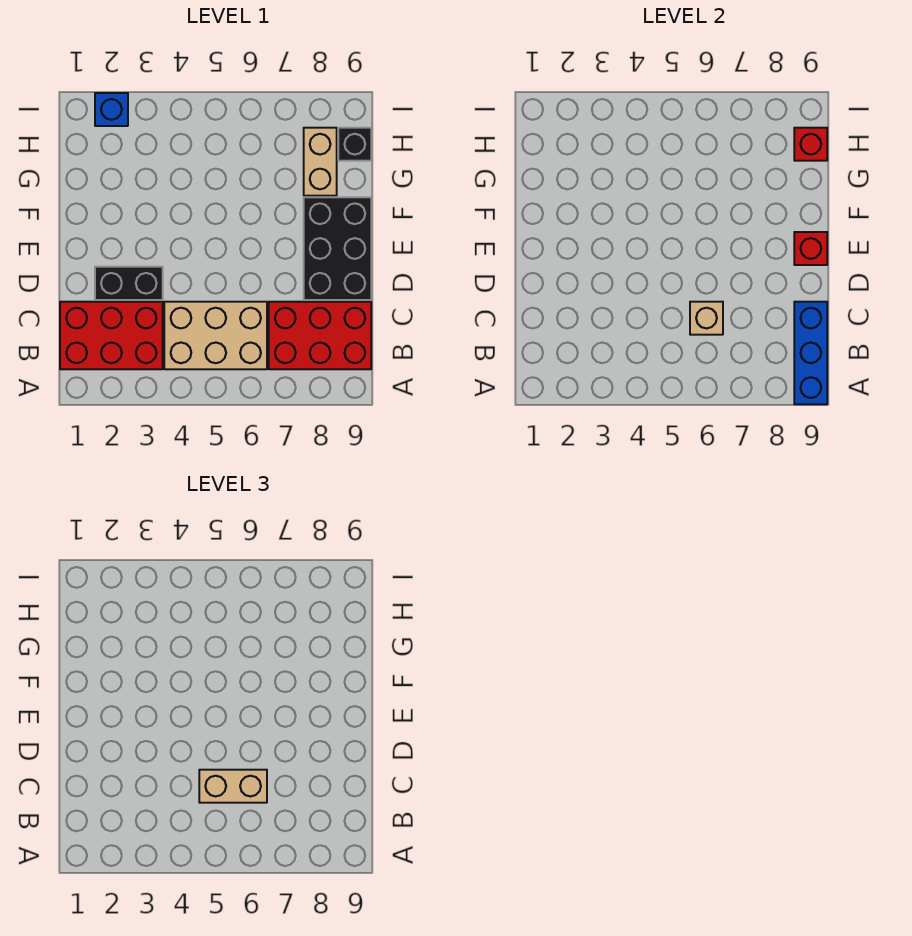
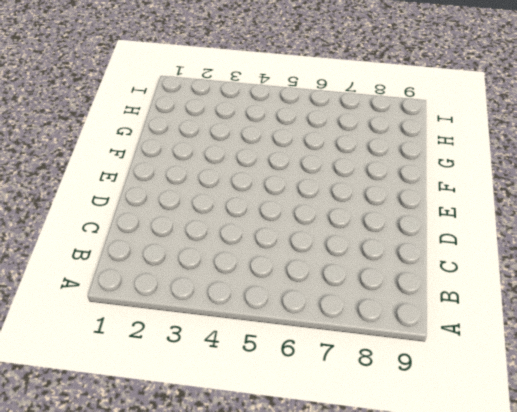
none -> red brick B1:C3 level 1
none -> tan brick B4:C6 level 1
none -> red brick B7:C9 level 1

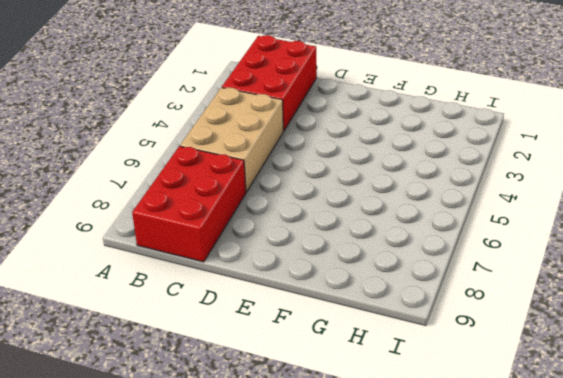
none -> black brick D2:D3 level 1
none -> black brick D8:F9 level 1
none -> tan brick G8:H8 level 1

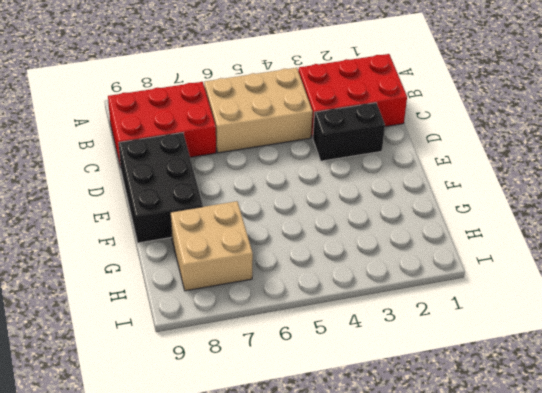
tan brick G7:H8 level 1 -> tan brick G8:H8 level 1
none -> black brick H9 level 1
none -> blue brick I2 level 1
none -> blue brick A9:C9 level 2

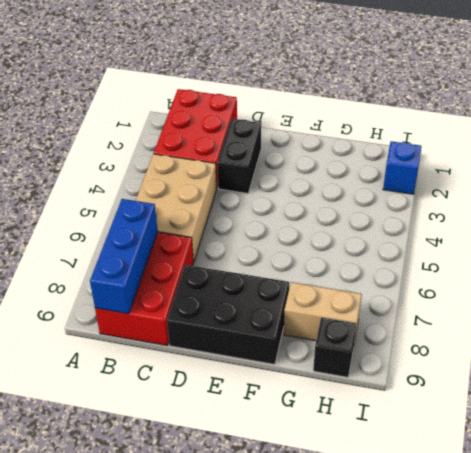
blue brick B7:B9 level 2 -> blue brick A9:C9 level 2
none -> tan brick C6 level 2
none -> red brick E9 level 2
none -> red brick H9 level 2

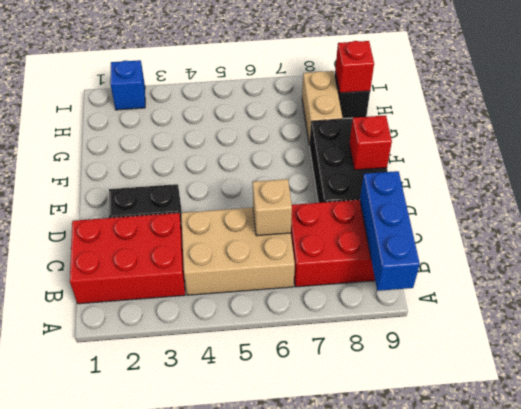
none -> tan brick C5:C6 level 3

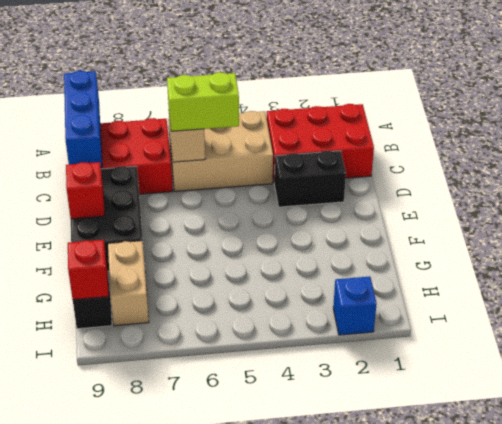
lime brick C5:C6 level 3 -> tan brick C5:C6 level 3

